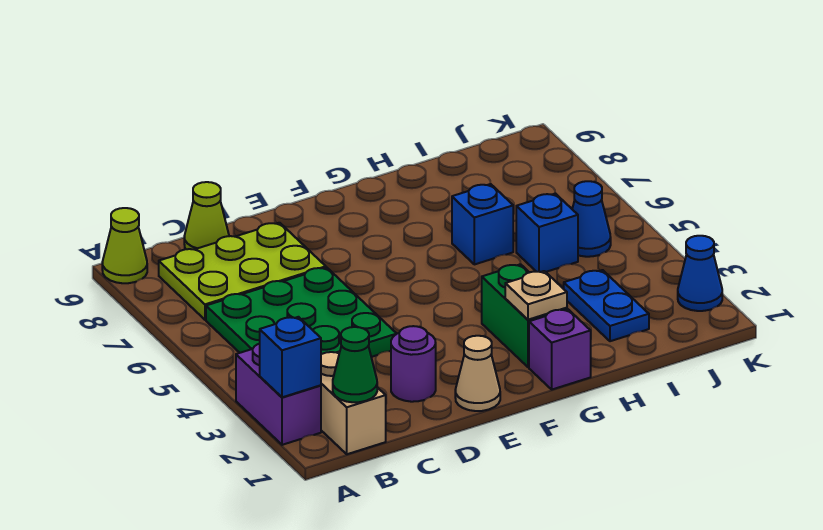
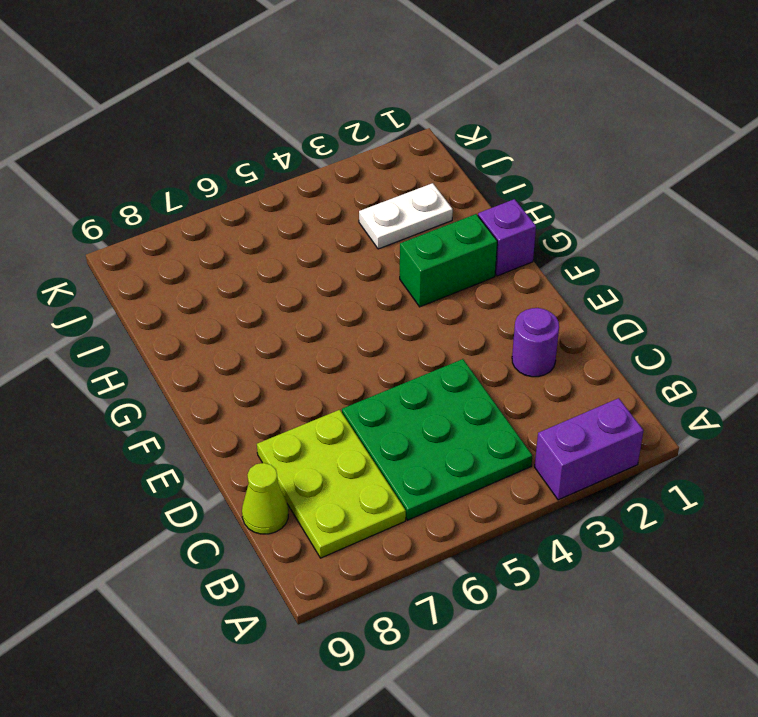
white plate I2:I3 level 1 -> blue plate I2:I3 level 1
none -> lime cone A9 level 1
none -> tan brick B1:B2 level 1
none -> tan cone E1 level 1

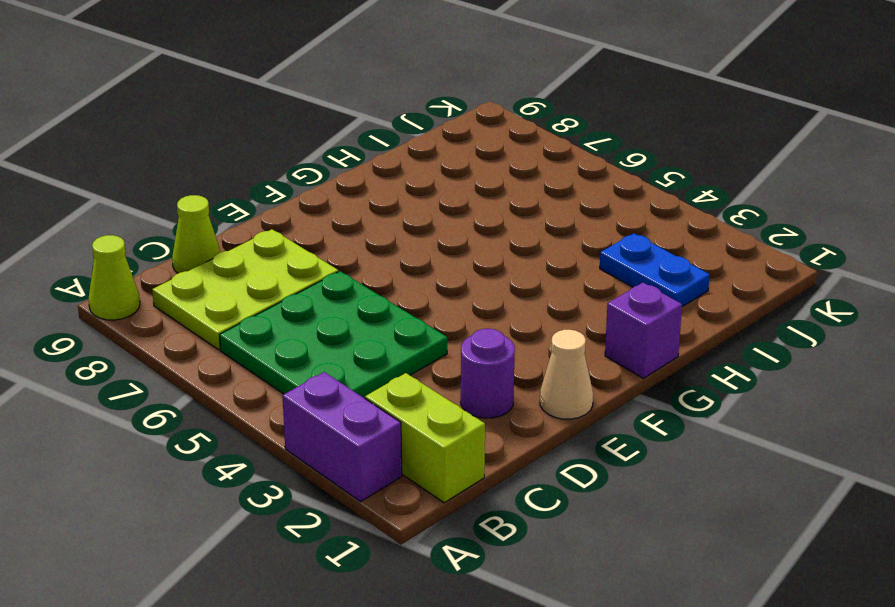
lime brick B1:B2 level 1 -> tan brick B1:B2 level 1
none -> green brick G2:G3 level 1
none -> blue brick H6 level 1
none -> blue brick I5 level 1

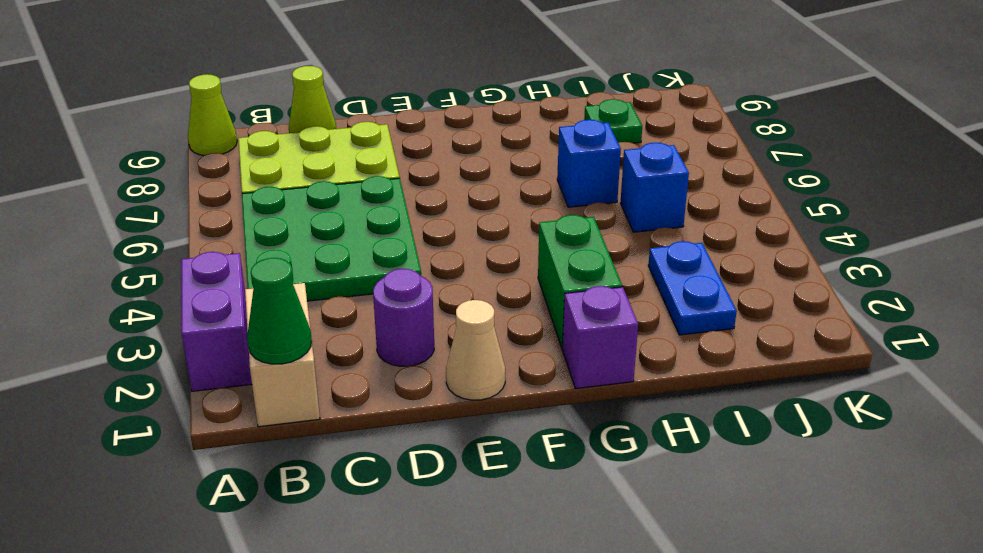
green plate I8 level 1 -> none
none -> blue cone J5 level 1
none -> blue cone K2 level 1
none -> blue brick A2 level 2

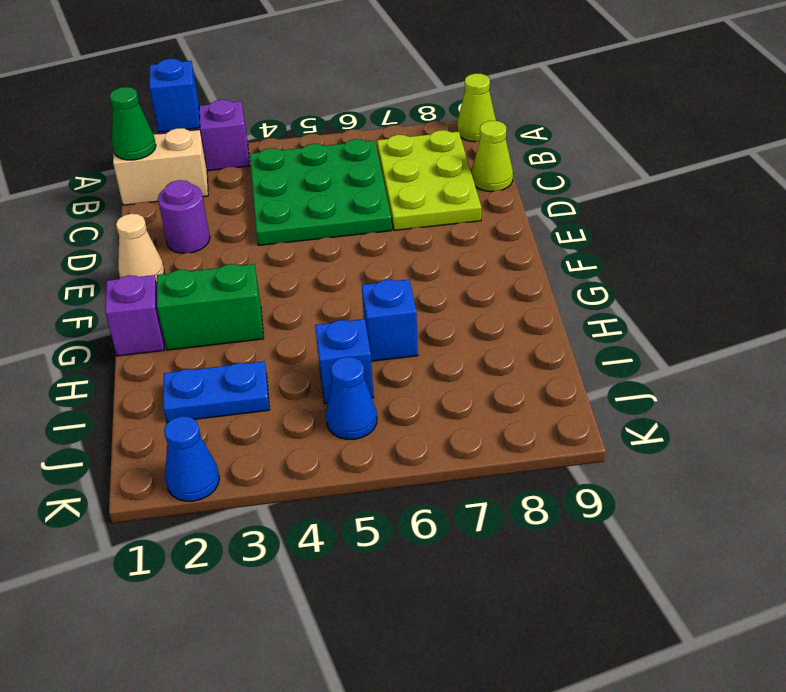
none -> tan plate G2 level 2

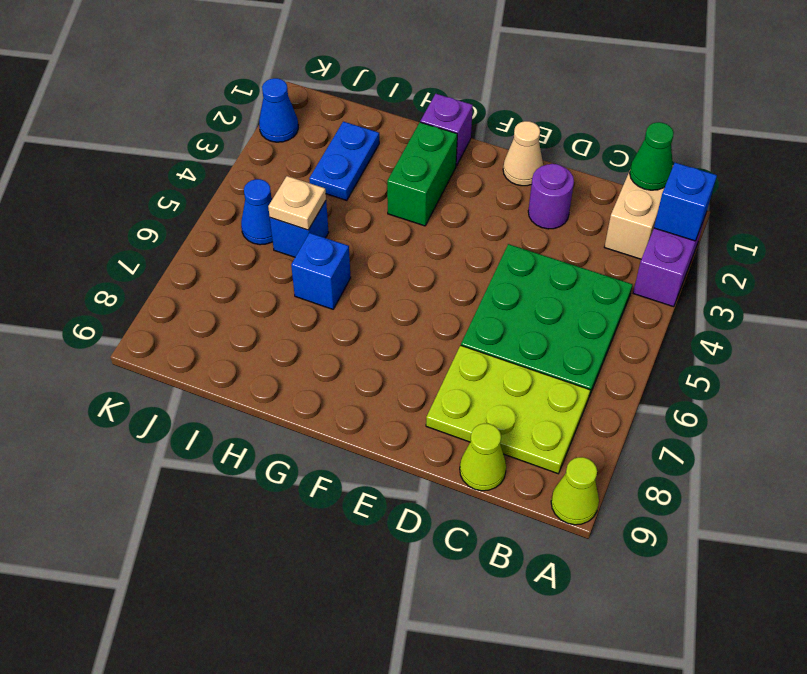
tan plate I5 level 2 -> tan plate G2 level 2

